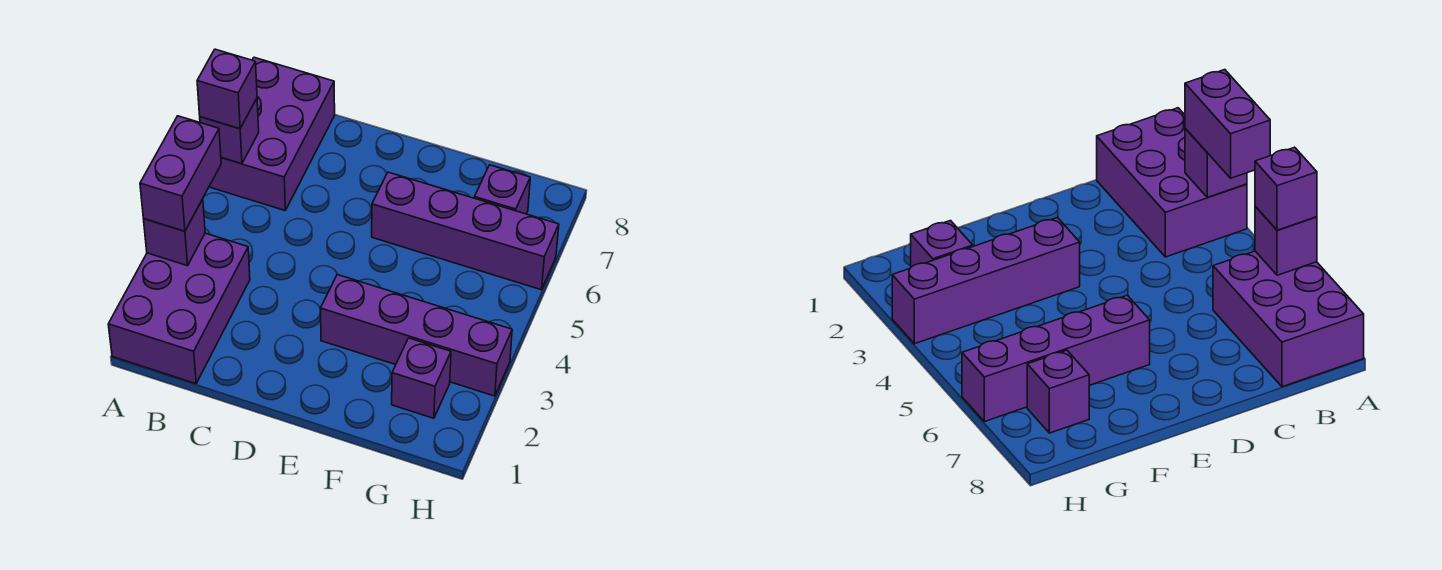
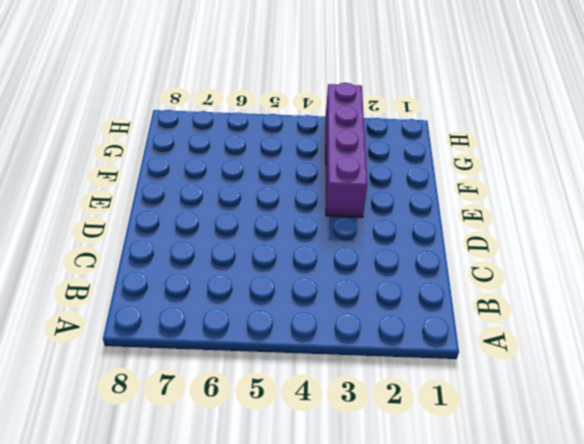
none -> purple brick A1:B3 level 1
none -> purple brick A6:B8 level 1

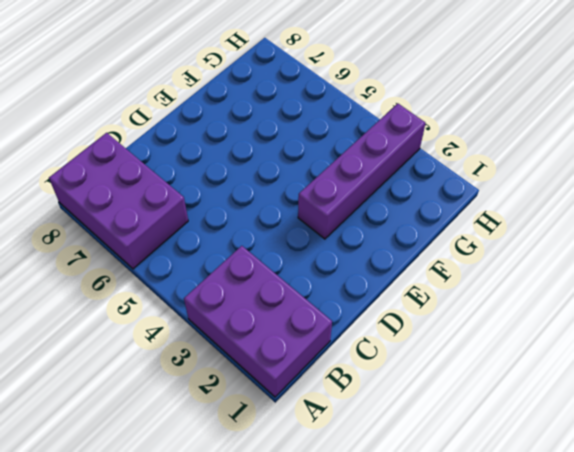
none -> purple brick E6:H6 level 1
none -> purple brick G2 level 1

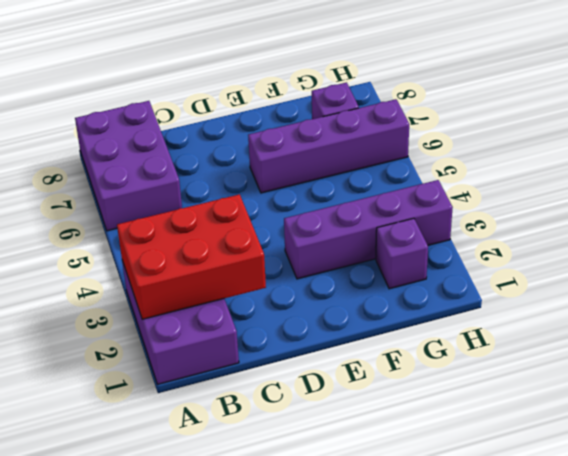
red brick A2:C3 level 2 -> purple brick A3 level 2
none -> purple brick A6 level 2
none -> purple brick A3:A4 level 3

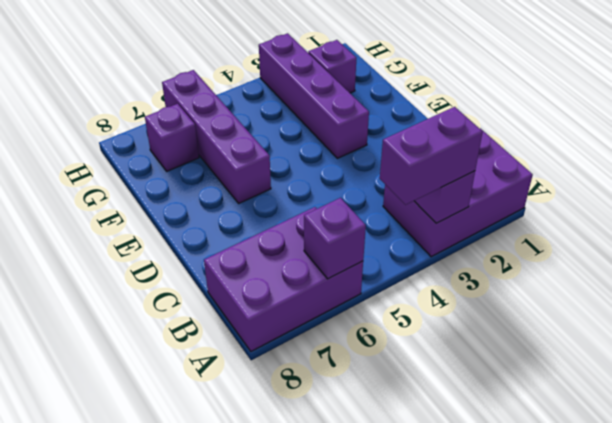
none -> purple brick A6 level 3

